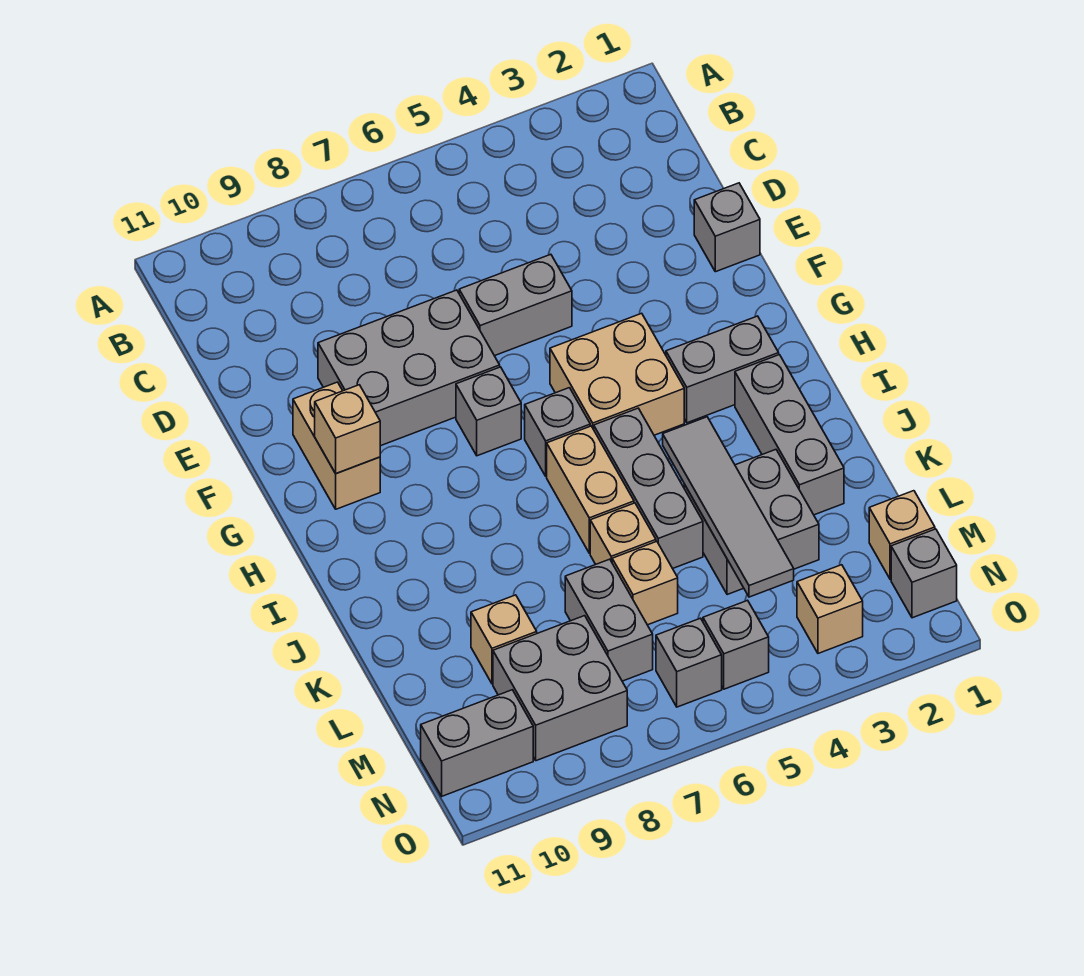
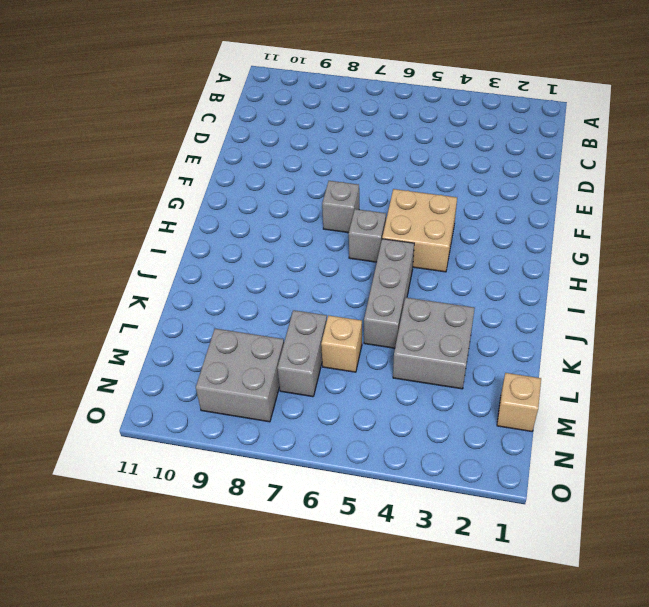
none -> grey brick E1 level 1
none -> grey brick E5:E6 level 1
none -> grey brick E7:F9 level 1

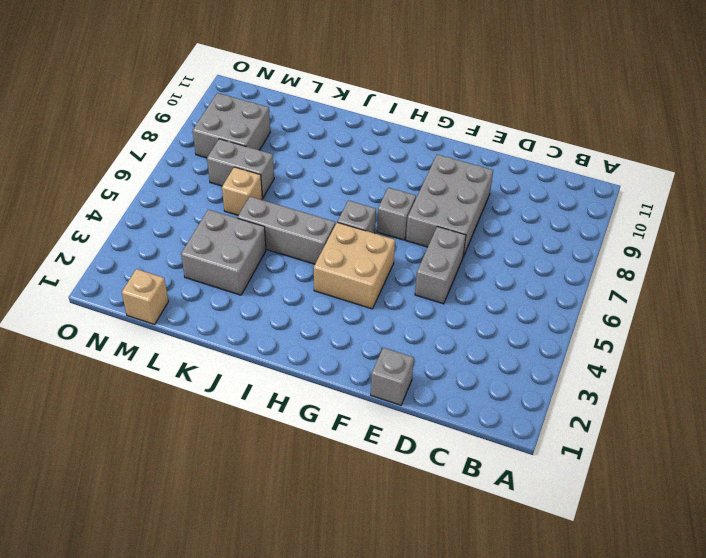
none -> tan brick F10:G10 level 1
none -> grey brick H2:H3 level 1
none -> grey brick I2:K2 level 1

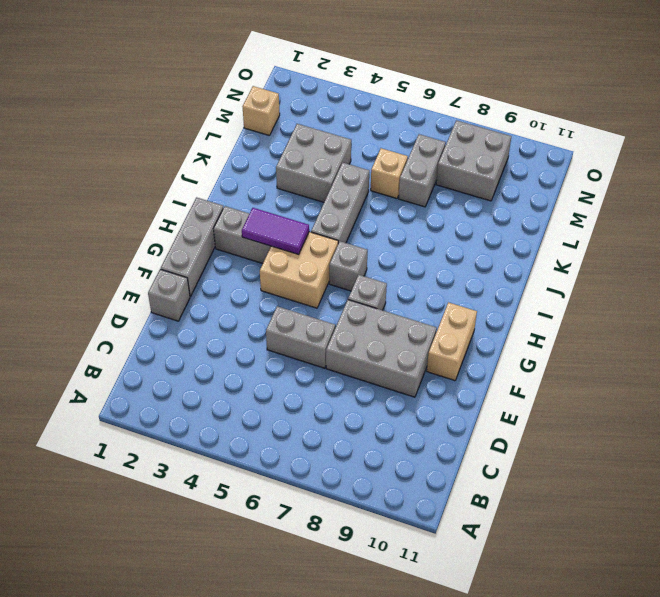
grey brick F1:H1 level 1 -> grey brick I2:K2 level 1
purple tile H3:H4 level 2 -> none
none -> tan brick I6:J6 level 1
none -> tan brick K6 level 1
none -> tan brick L9 level 1

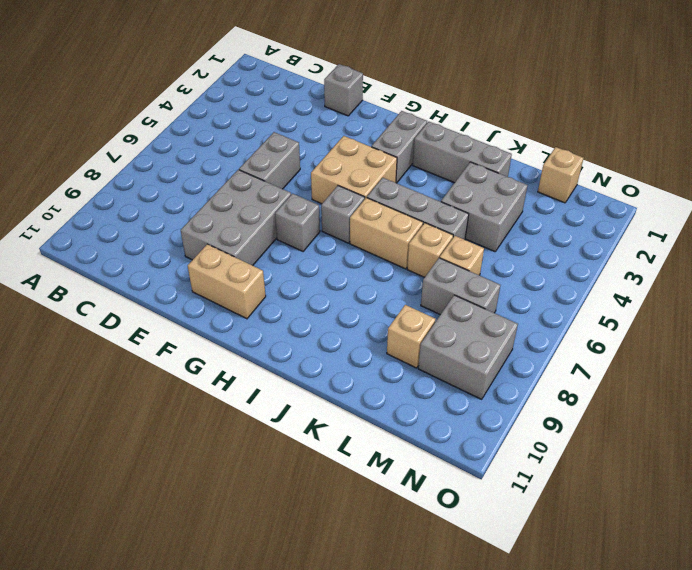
none -> grey brick N1 level 1
none -> tan brick N3 level 1
none -> grey brick N5 level 1

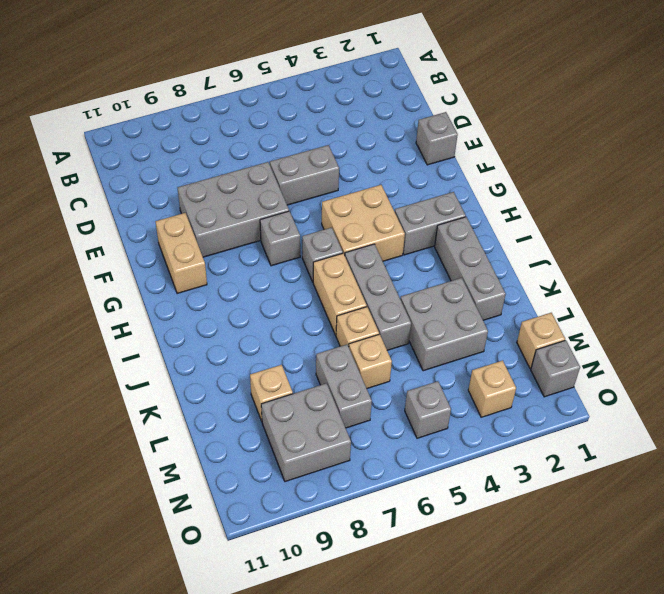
none -> grey brick N6 level 1
none -> grey brick N10:N11 level 1
none -> tan brick G10 level 2

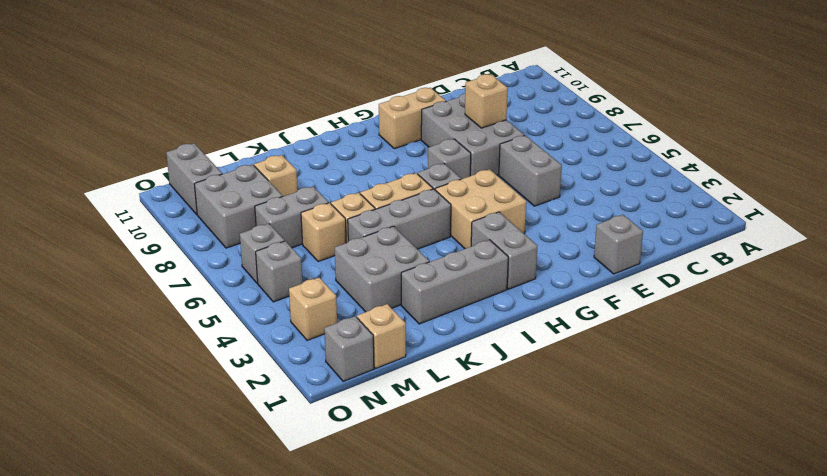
tan brick E8 level 2 -> tan brick G10 level 2
none -> grey tile J4:M4 level 2

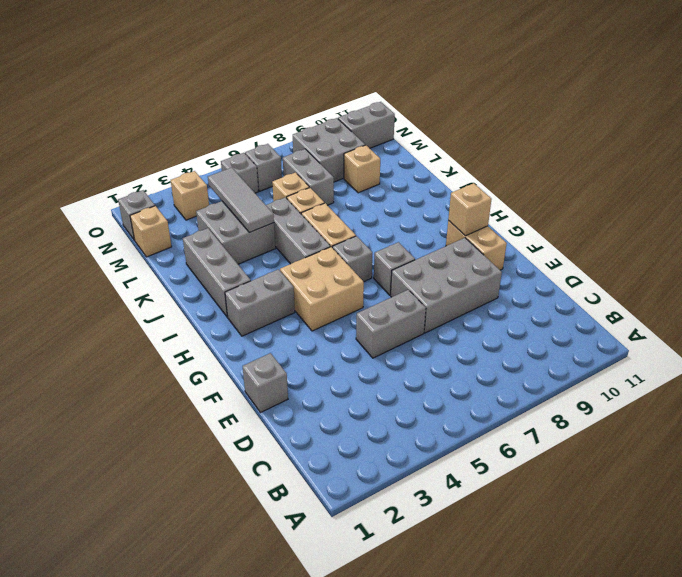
grey tile K4:M4 level 2 -> grey tile J4:M4 level 2

